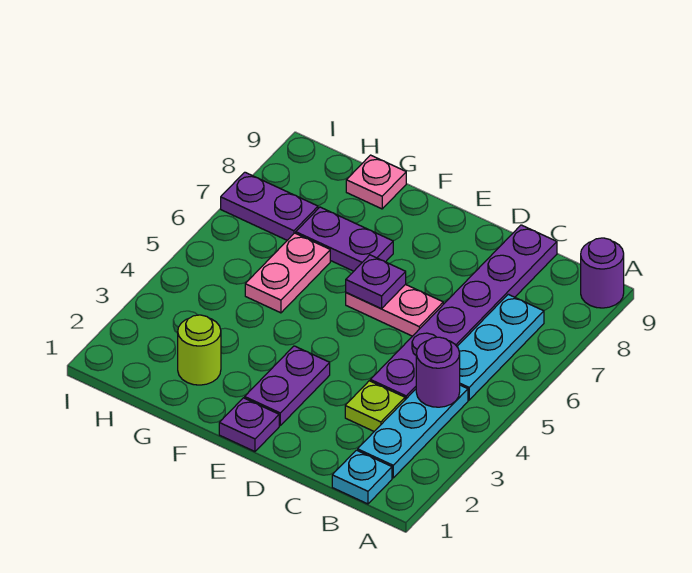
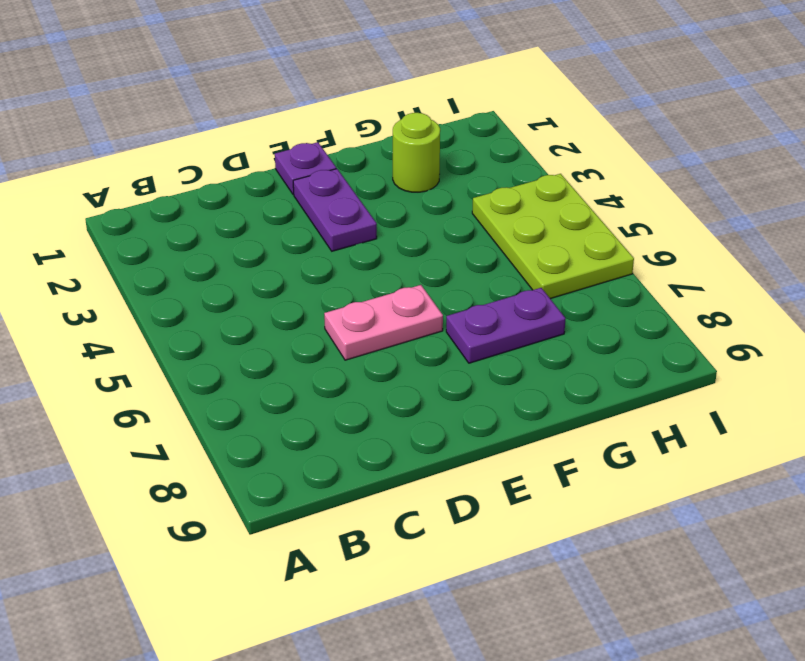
lime plate H4:I6 level 1 -> none
none -> purple round brick A9 level 1
none -> cyan plate B1 level 1
none -> cyan plate B2:B4 level 1

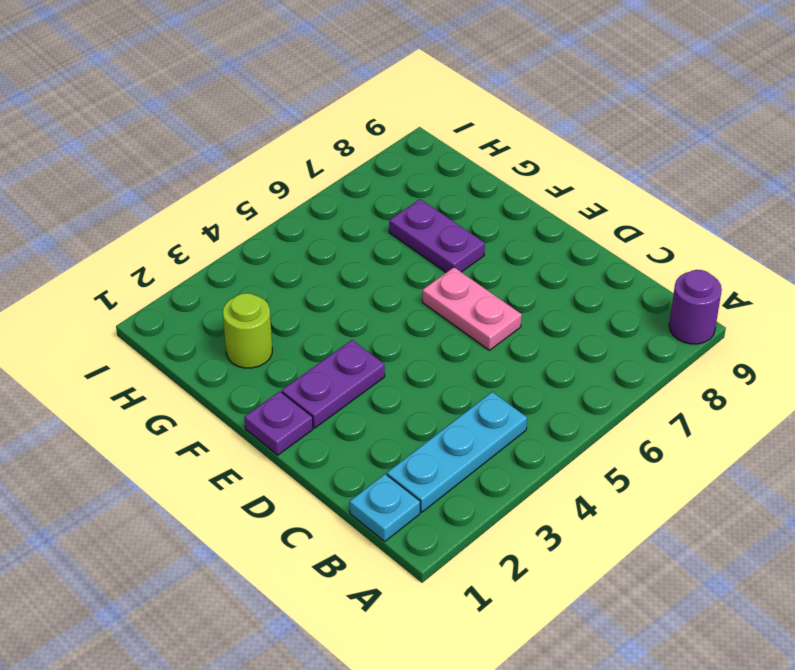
none -> cyan plate B5:B7 level 1
none -> lime plate C3 level 1
none -> purple plate C4:C9 level 1

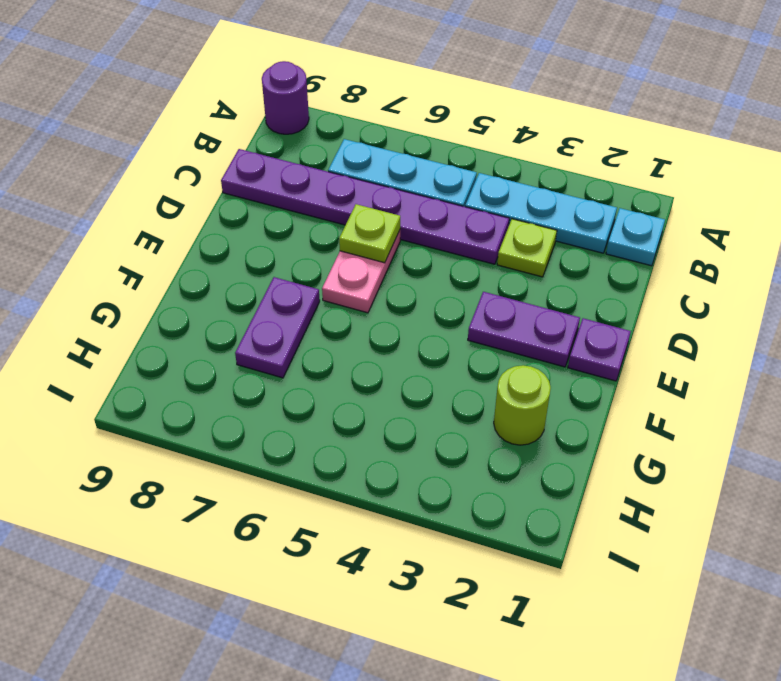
lime plate D6 level 2 -> none
none -> pink plate G5:G6 level 1
none -> pink plate G9 level 1
none -> purple plate H7:I7 level 1

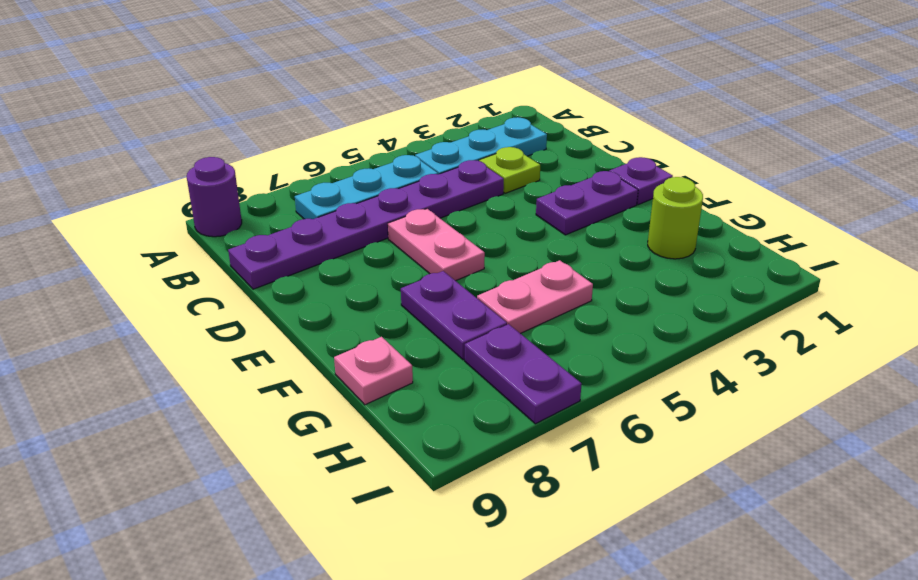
none -> cyan plate B1 level 1
none -> purple round brick B4 level 2
none -> purple plate E6 level 2

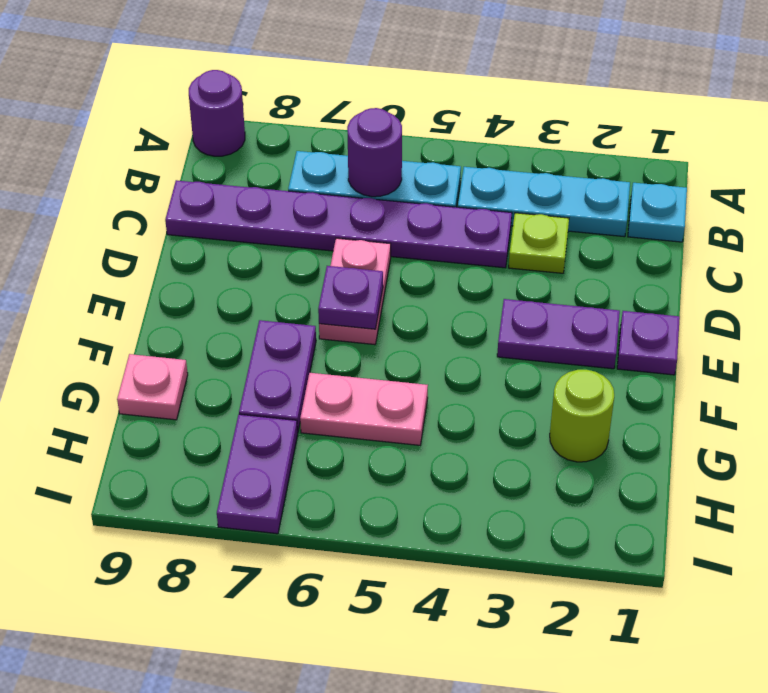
purple round brick B6 level 2 -> purple round brick B4 level 2

